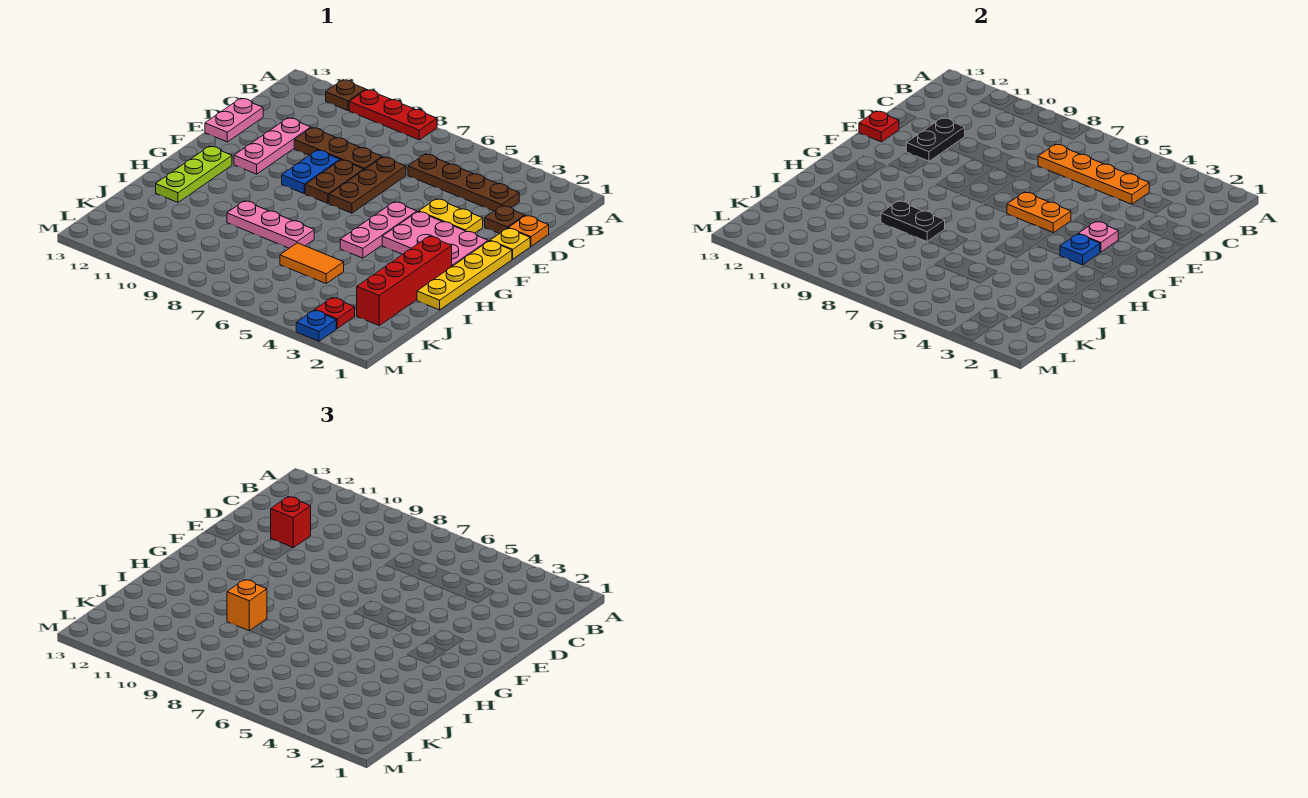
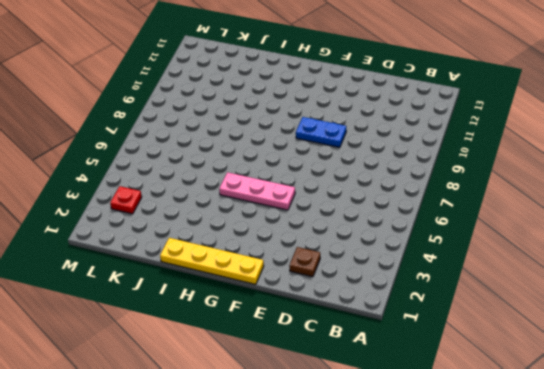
none -> red plate A8:A10 level 1
none -> brown plate A11 level 1
none -> brown plate C3:C6 level 1
none -> orange plate D1 level 1

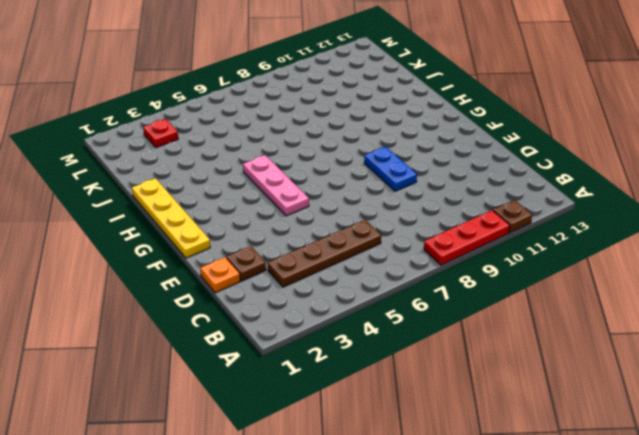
none -> brown plate D7:F7 level 1
none -> brown plate D8:D10 level 1
none -> pink plate D11:F11 level 1
none -> pink plate D13:E13 level 1

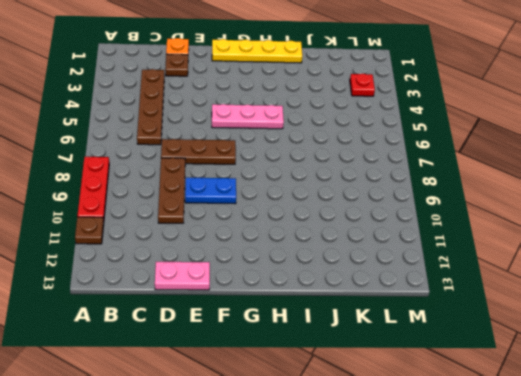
none -> pink plate D11:F11 level 1
none -> yellow plate E1 level 1
none -> yellow plate E3:E4 level 1
none -> brown plate E8:F8 level 1

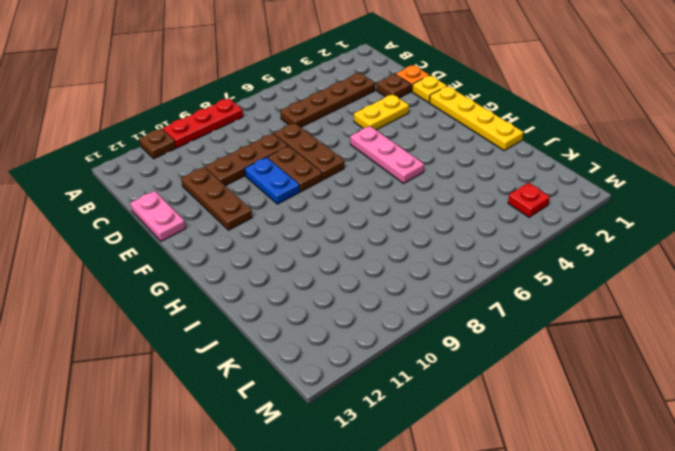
brown plate D11:F11 level 1 -> pink plate D11:F11 level 1
none -> pink plate F2:G4 level 1
none -> lime plate G12:I12 level 1
none -> red brick H2:K2 level 1
none -> pink plate I7:I9 level 1

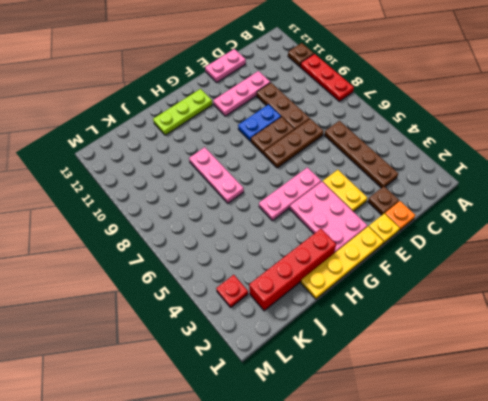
none -> orange tile J5:J6 level 1
none -> blue plate M3 level 1
none -> orange plate C4:C7 level 2
none -> black plate D11:E11 level 2

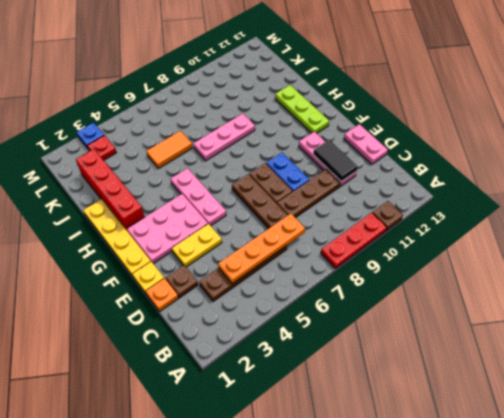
black tile D11:E11 level 2 -> black plate D11:E11 level 2
none -> red plate E13 level 2
none -> pink plate F3 level 2
none -> orange plate F5:F6 level 2
none -> blue plate G3 level 2

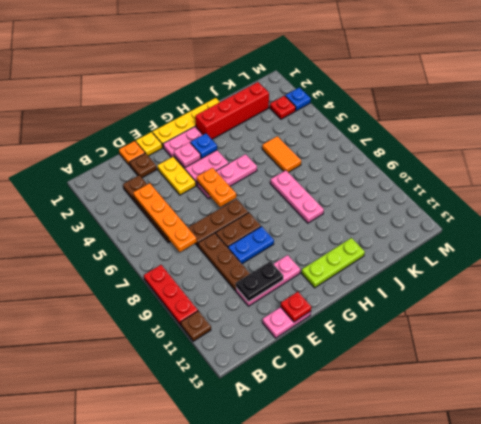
none -> black plate I8:I9 level 2
none -> red brick D11 level 3
none -> orange brick I9 level 3

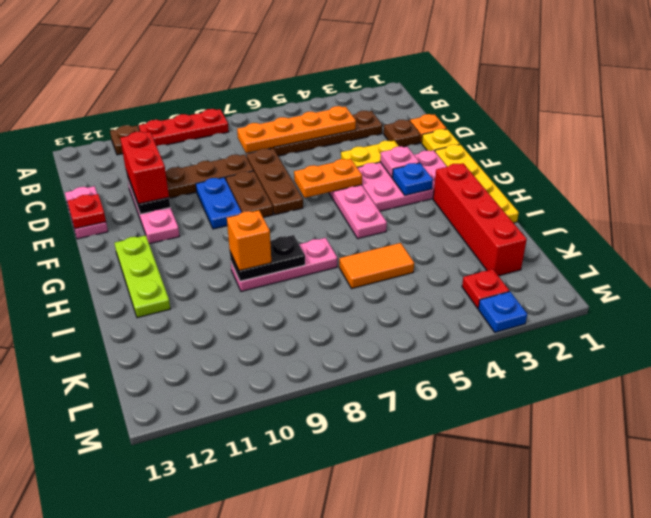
red brick D11:E11 level 3 -> red brick D11 level 3

